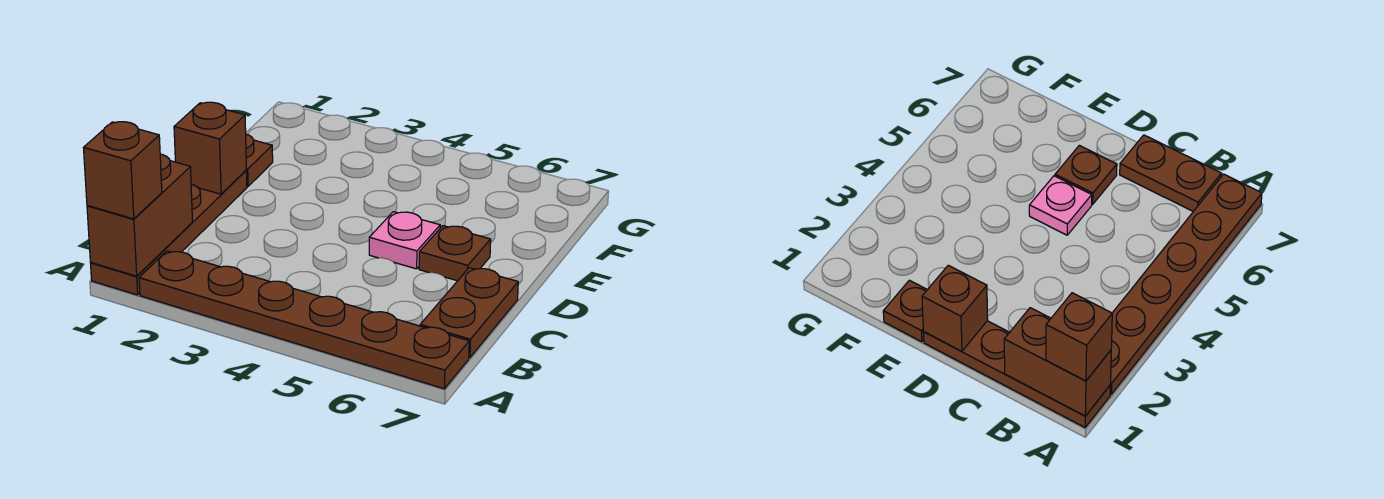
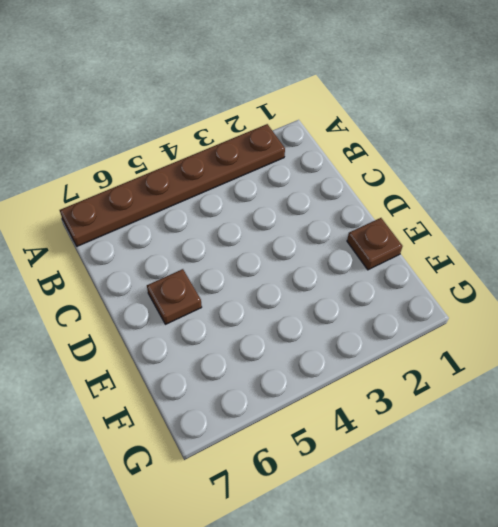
none -> brown plate A1:D1 level 1
none -> brown plate B7:C7 level 1

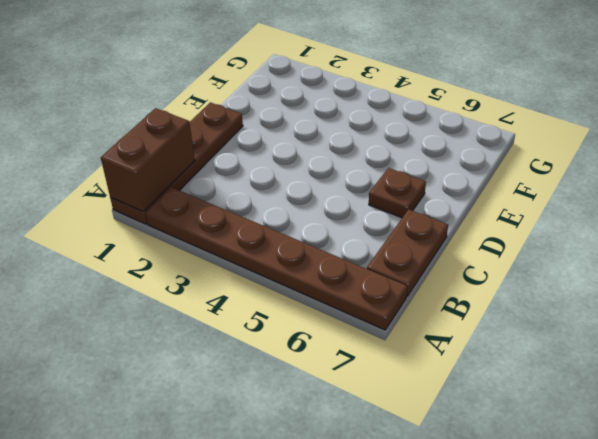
none -> pink plate D5 level 1
none -> brown plate E1 level 1

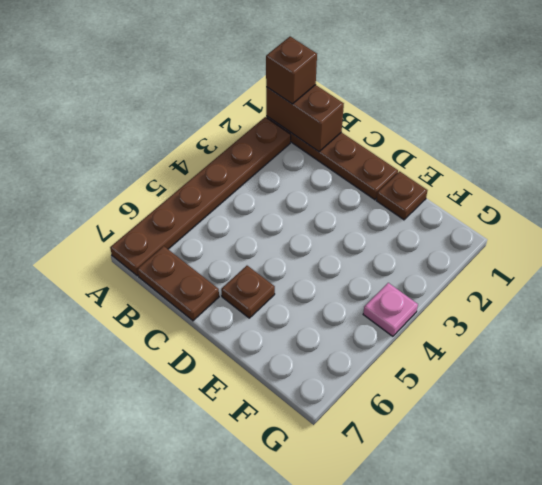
pink plate G4 level 1 -> pink plate D5 level 1
none -> brown brick D1 level 2

